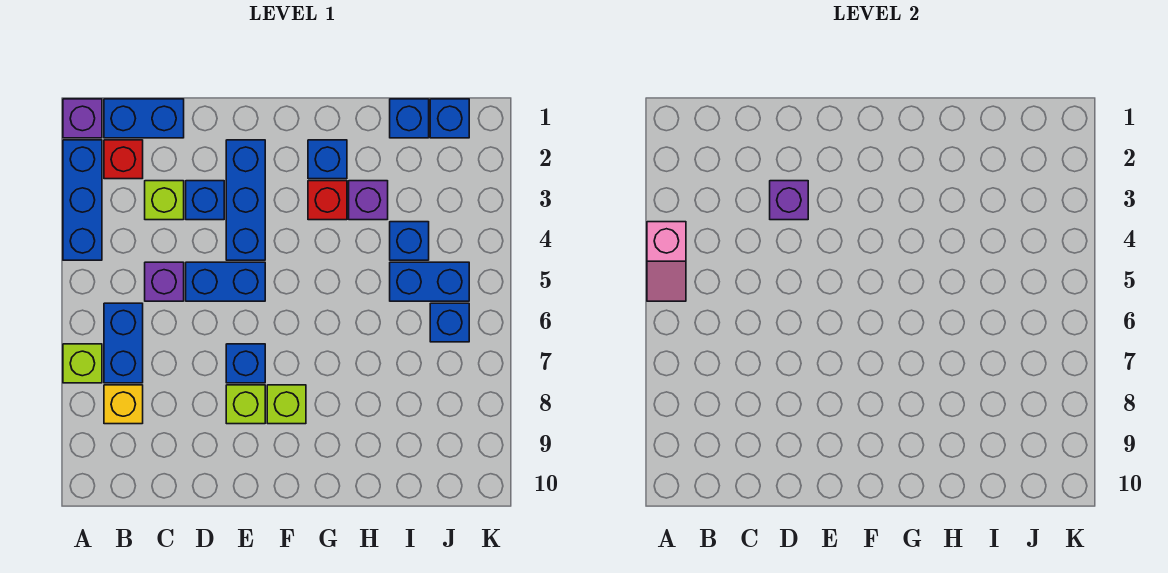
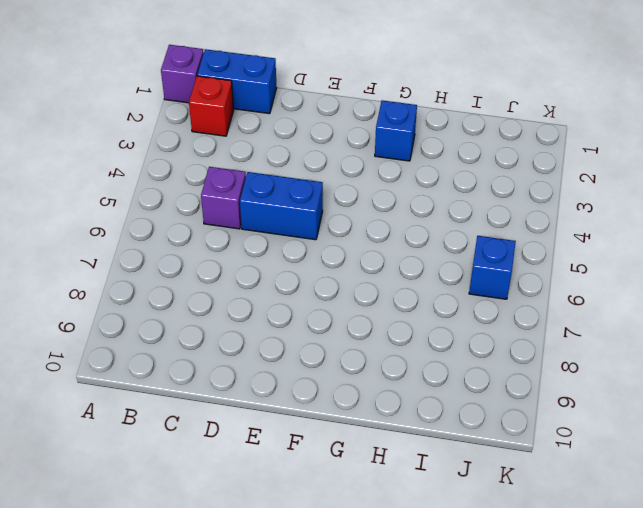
none -> blue brick A2:A4 level 1
none -> lime brick A7 level 1
none -> blue brick B6:B7 level 1

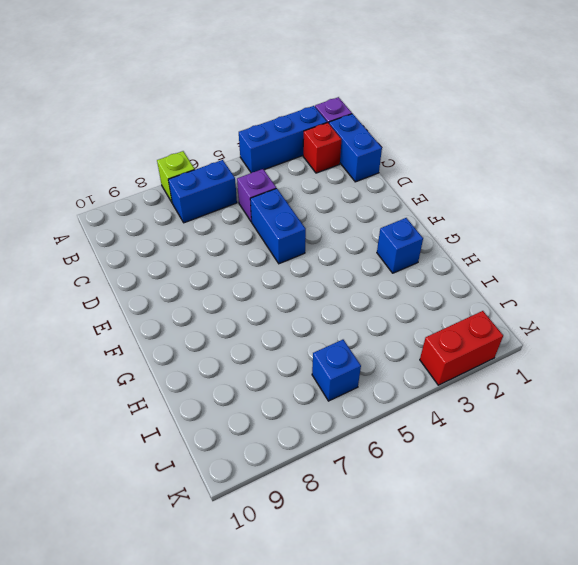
red brick K2:K3 level 1 -> none
none -> yellow brick B8 level 1
none -> lime brick C3 level 1
none -> blue brick D3 level 1

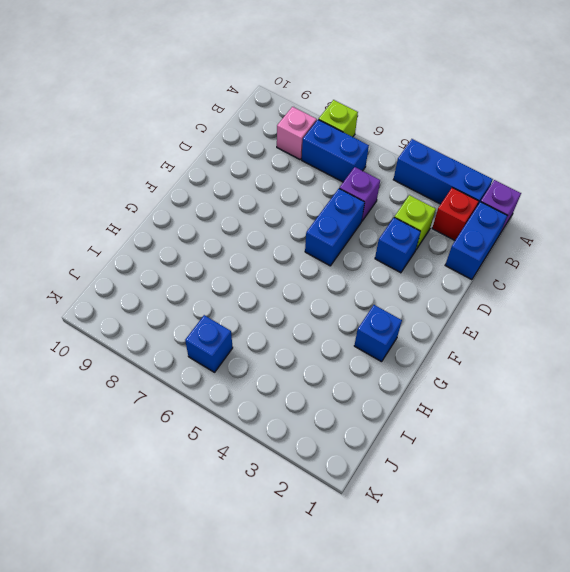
pink brick B8 level 1 -> yellow brick B8 level 1
none -> blue brick E2:E4 level 1
none -> blue brick E7 level 1
none -> lime brick E8 level 1

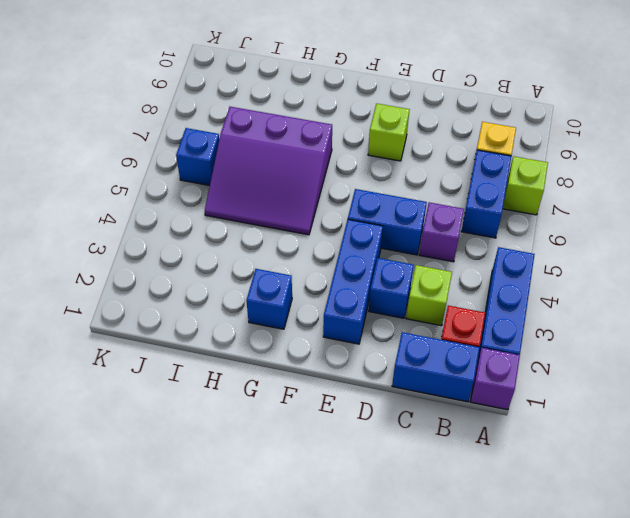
purple slope G5:I7 level 1 top 7 -> blue brick I5:J5 level 1
none -> blue brick E7 level 1
none -> lime brick F8 level 1
none -> red brick G3 level 1

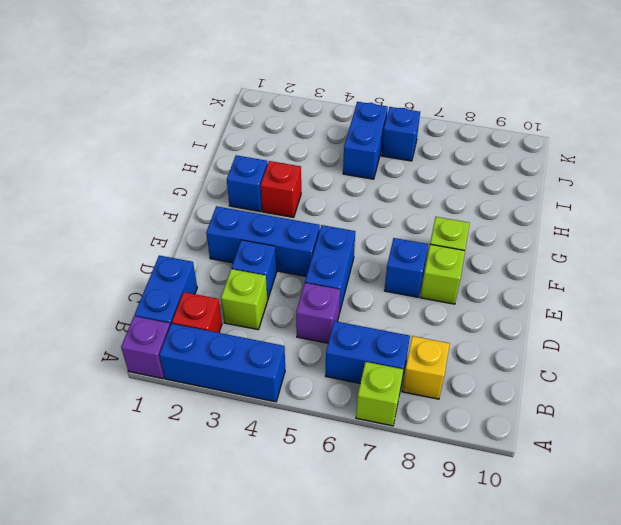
none -> purple brick H3 level 1
none -> blue brick I1 level 1
none -> blue brick I4 level 1

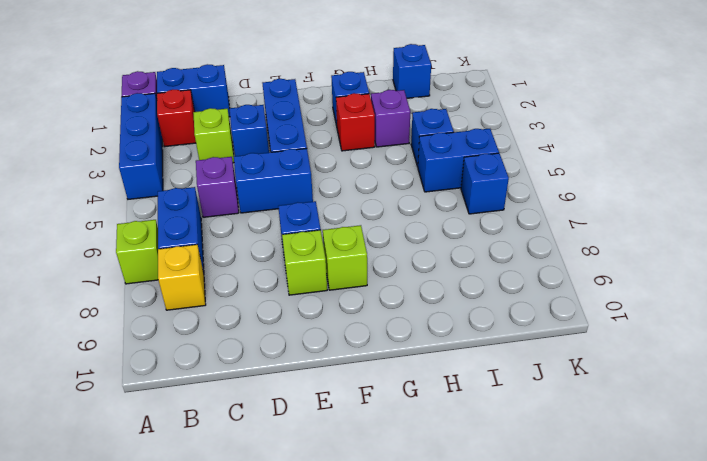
none -> blue brick J1 level 1
none -> pink slope A4:A5 level 2 top 4
none -> purple brick D3 level 2

